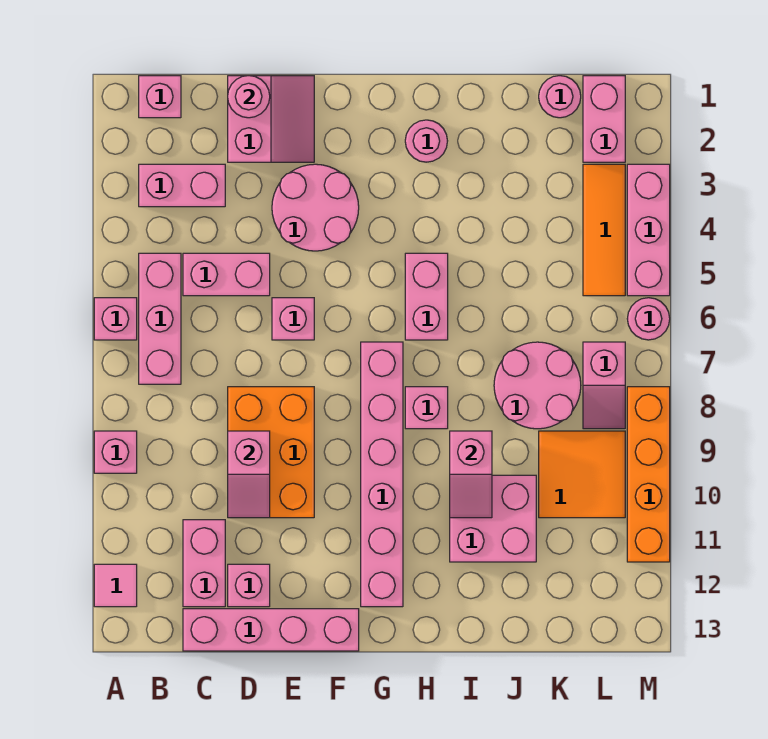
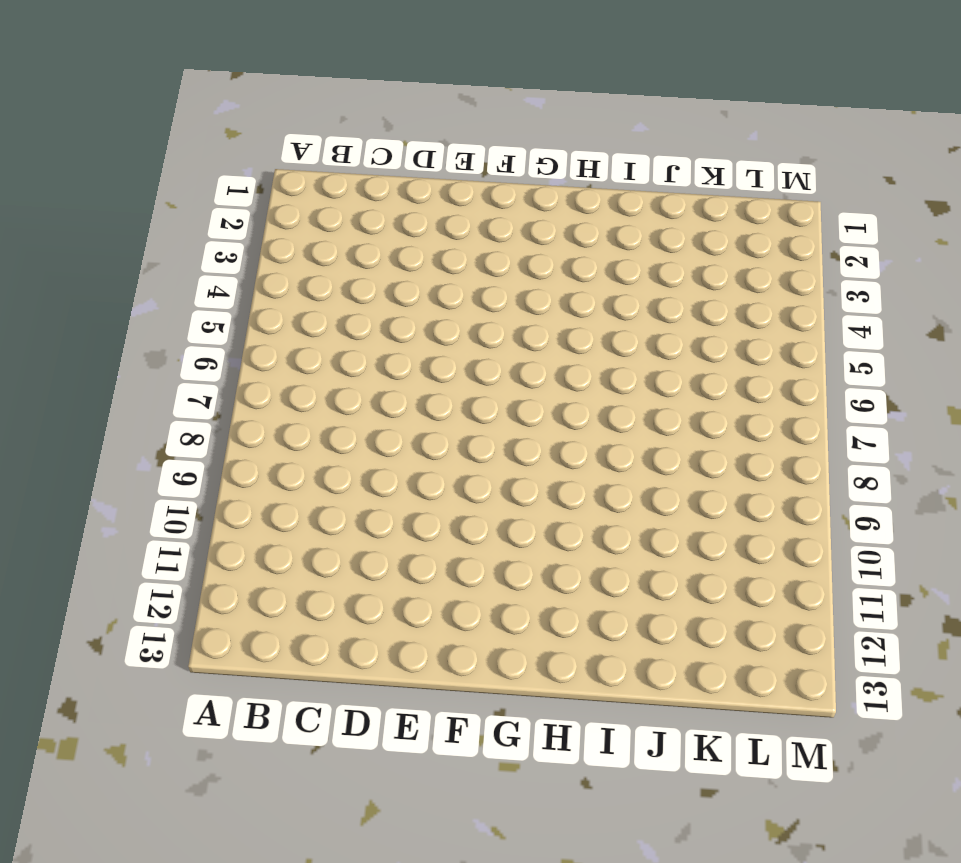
none -> pink brick A6 level 1
none -> pink brick A9 level 1
none -> pink tile A12 level 1
none -> pink brick B1 level 1

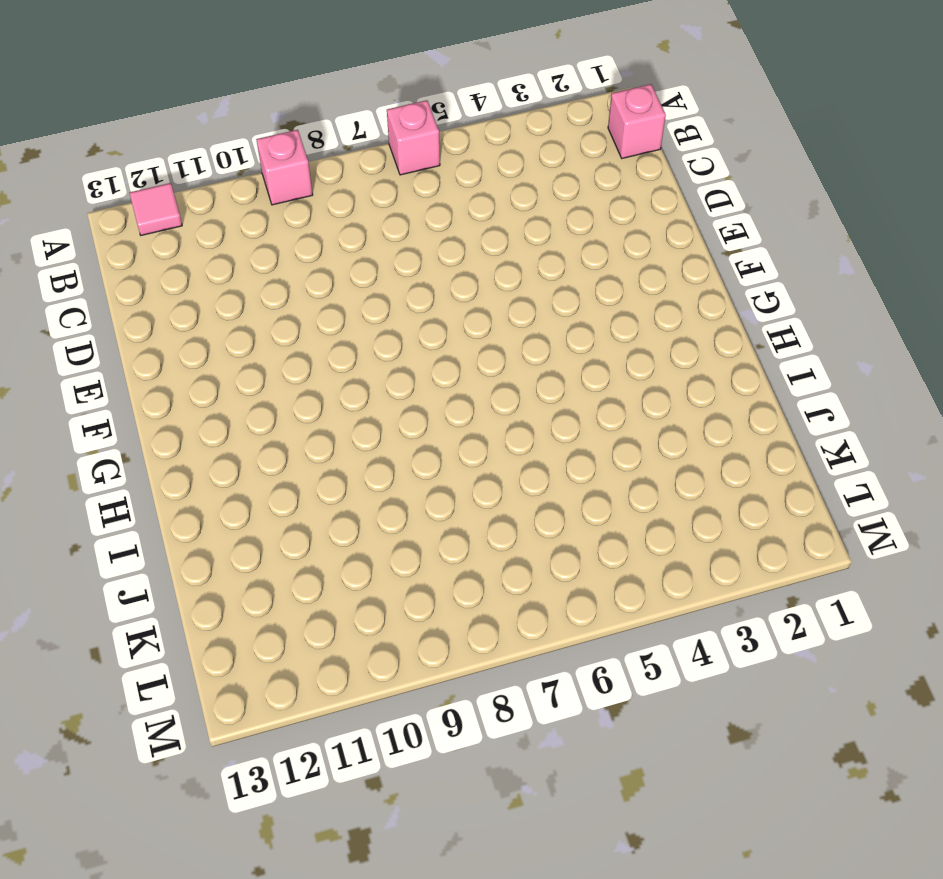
none -> pink brick B3:C3 level 1
none -> pink brick B5:B7 level 1
none -> pink brick C5:D5 level 1
none -> pink brick C11:C12 level 1

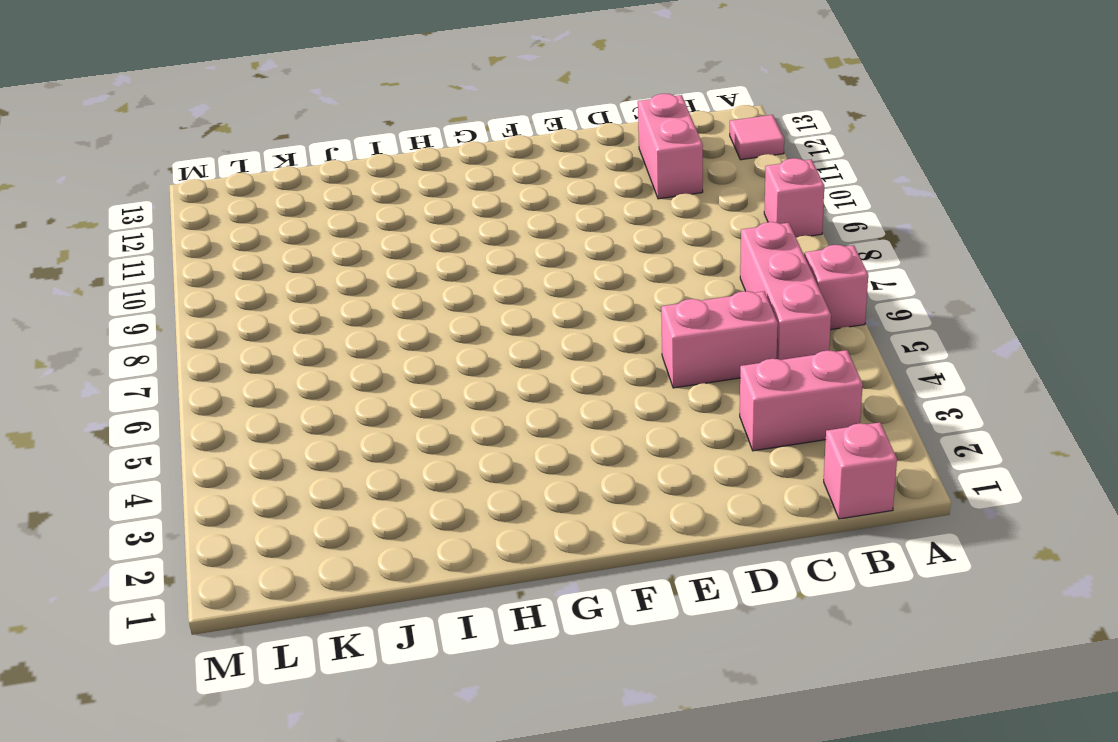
none -> pink brick C13:F13 level 1
none -> pink slope D1:E2 level 1 top D
none -> orange brick D8:E10 level 1
none -> pink brick D12 level 1

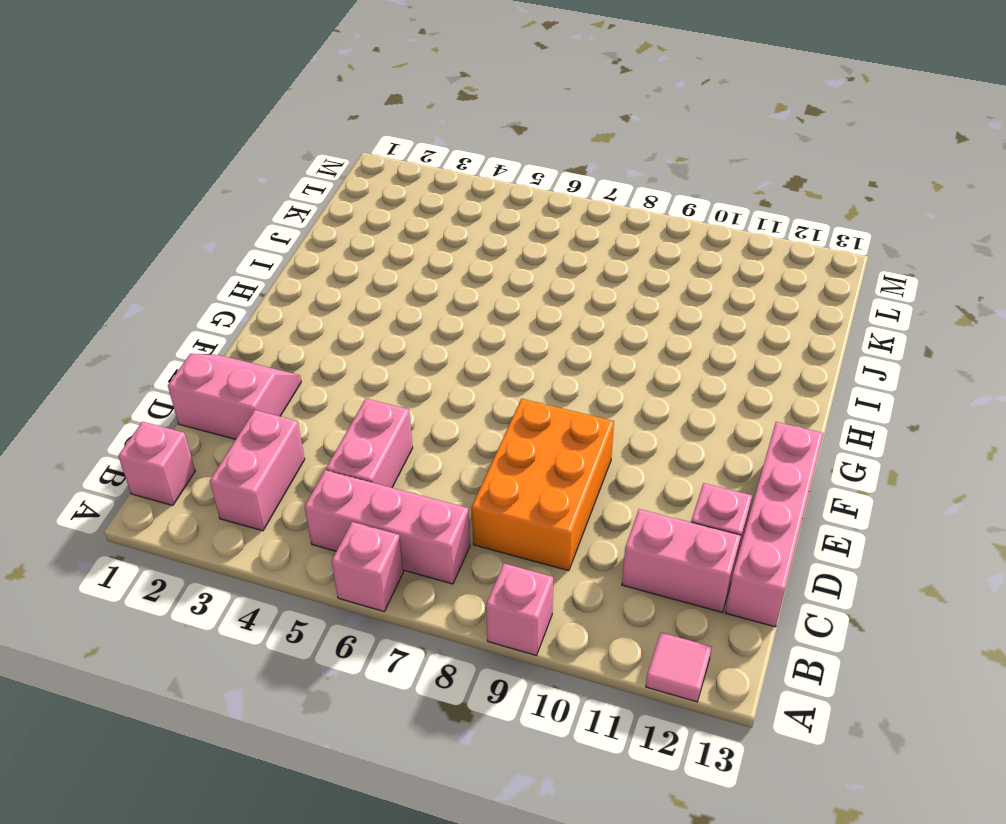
orange brick C8:E9 level 1 -> orange brick D8:E10 level 1
none -> pink round brick E3:F4 level 1
none -> pink brick E6 level 1
none -> pink brick G7:G12 level 1
none -> pink round brick H2 level 1

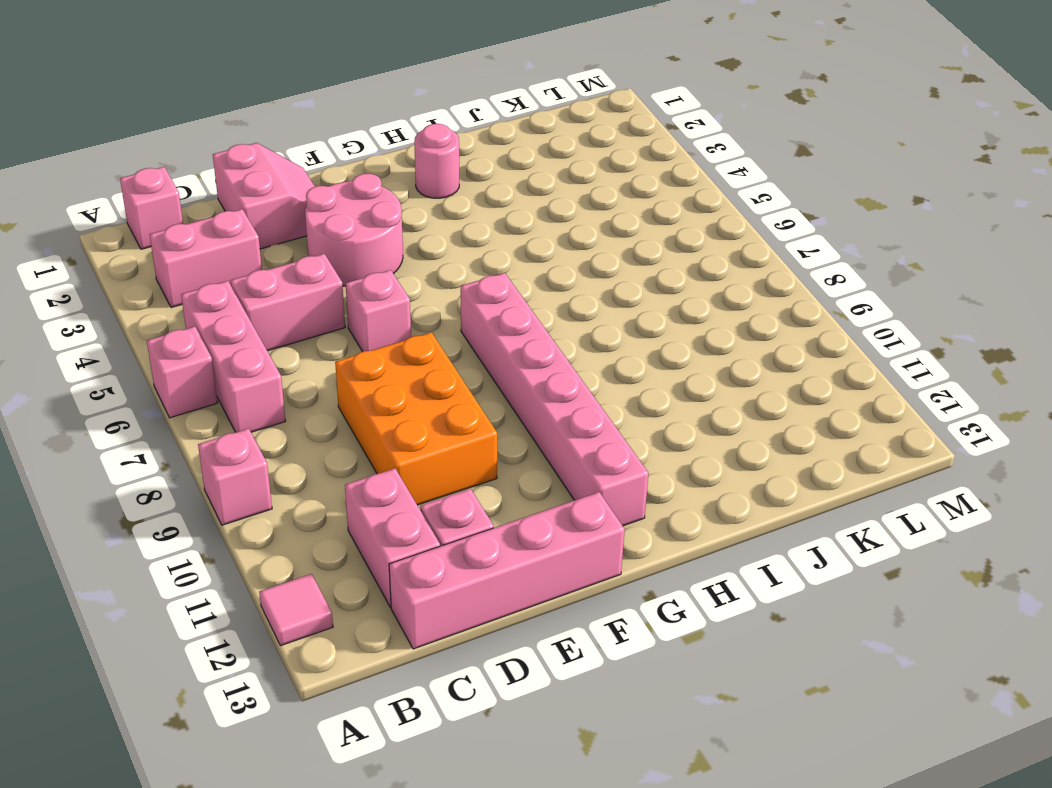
none -> pink brick H5:H6 level 1
none -> pink brick H8 level 1
none -> pink brick I10:J11 level 1
none -> pink round brick J7:K8 level 1

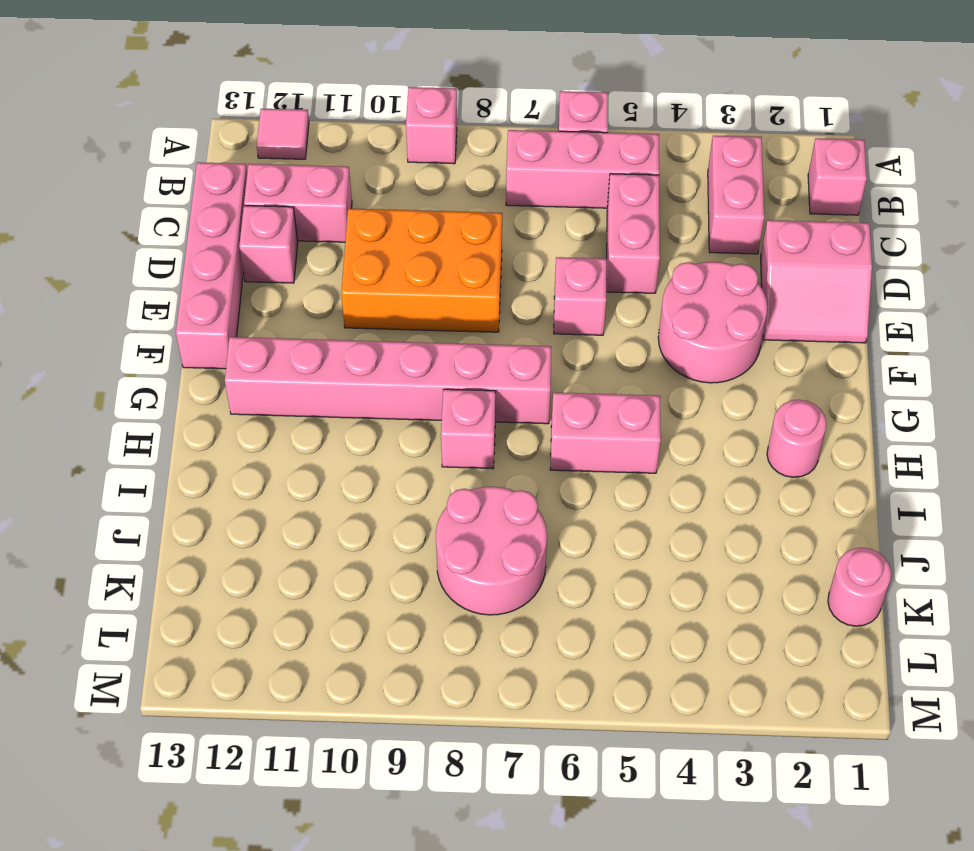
none -> pink brick I10:J11 level 1
none -> orange tile K9:L10 level 1
none -> pink brick L1:L2 level 1
none -> orange tile L3:L5 level 1

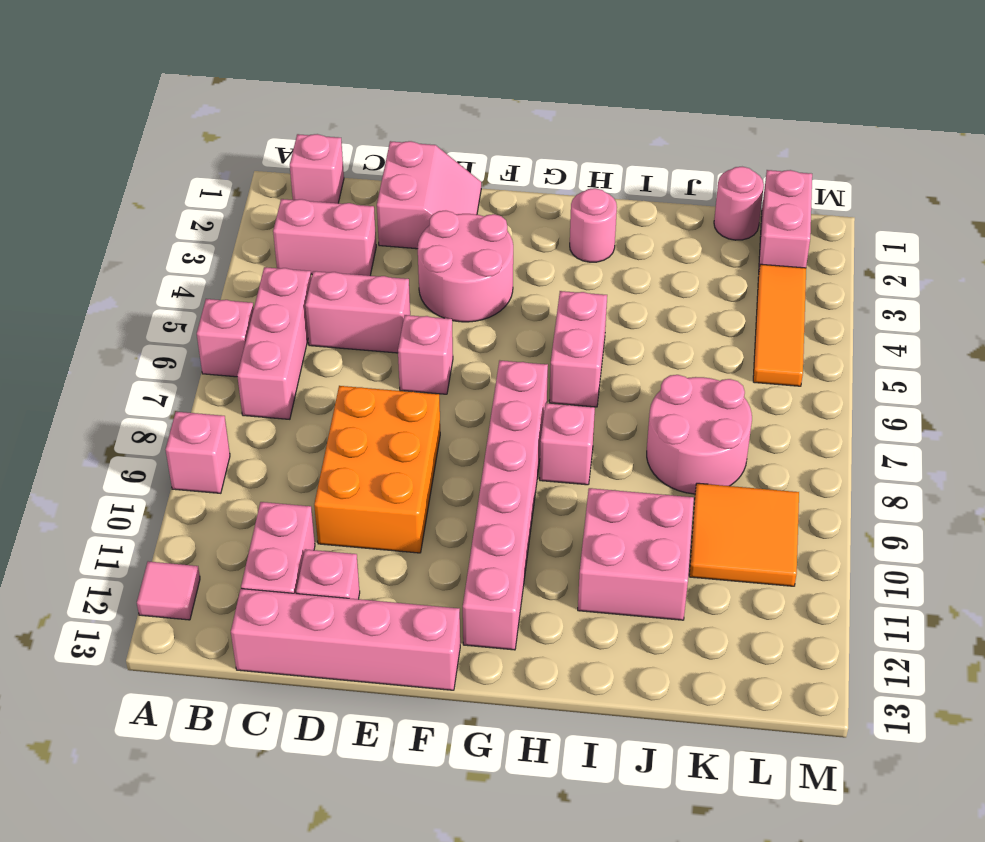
none -> pink slope L7:L8 level 1 top 7
none -> pink brick M3:M5 level 1
none -> pink round brick M6 level 1
none -> orange brick M8:M11 level 1

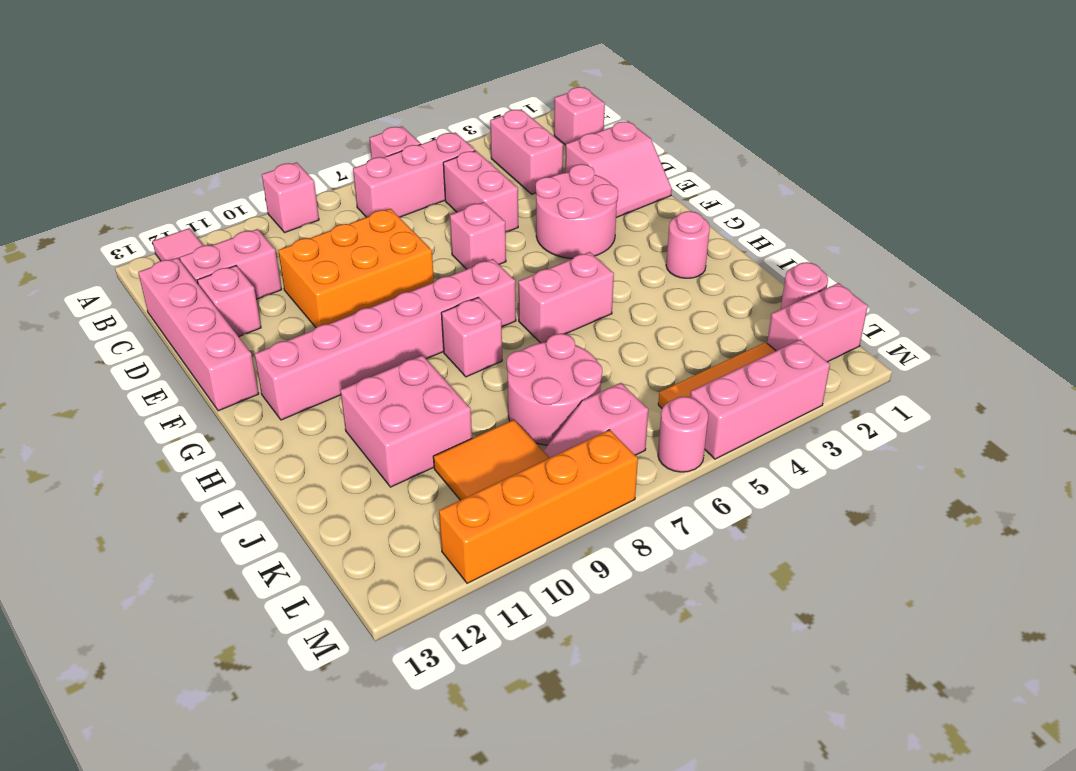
none -> pink round brick D1 level 2
none -> pink slope D9:D10 level 2 top 9
none -> pink slope I9:I10 level 2 top 9

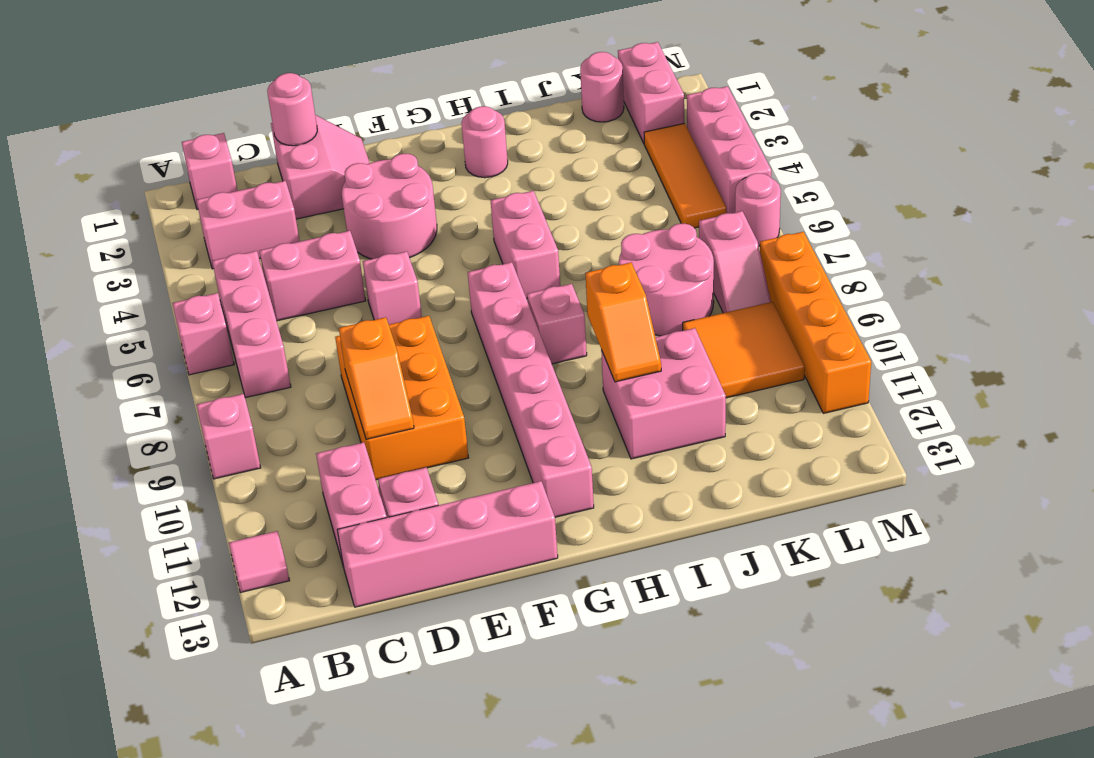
orange slope D9:D10 level 2 top 9 -> pink slope D9:D10 level 2 top 9
orange slope I9:I10 level 2 top 9 -> pink slope I9:I10 level 2 top 9

